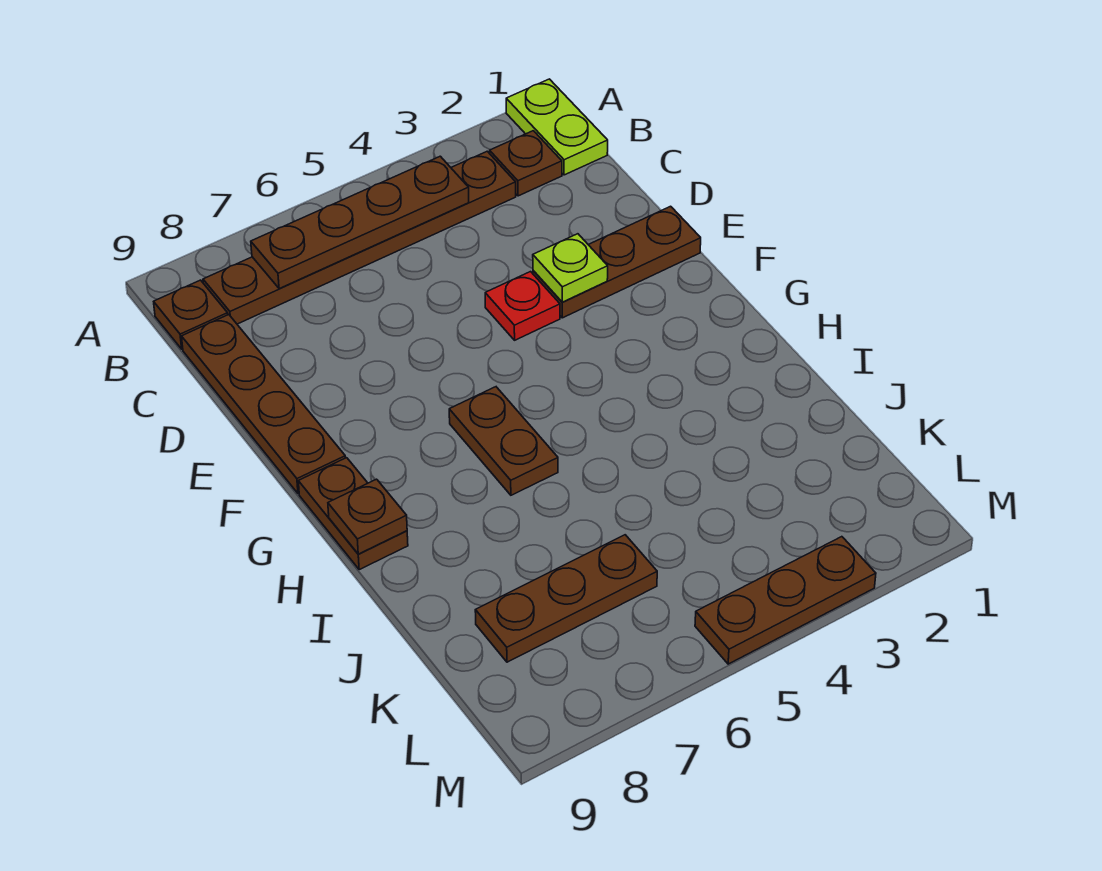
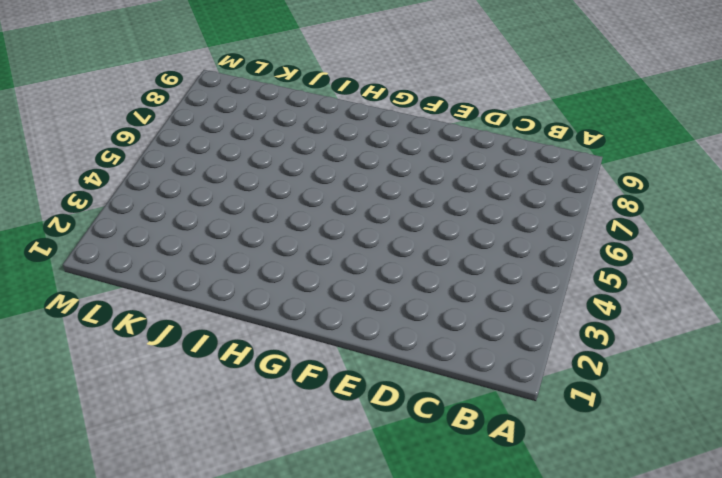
none -> lime plate A1:B1 level 1
none -> brown plate B2 level 1
none -> brown plate B3:B8 level 1

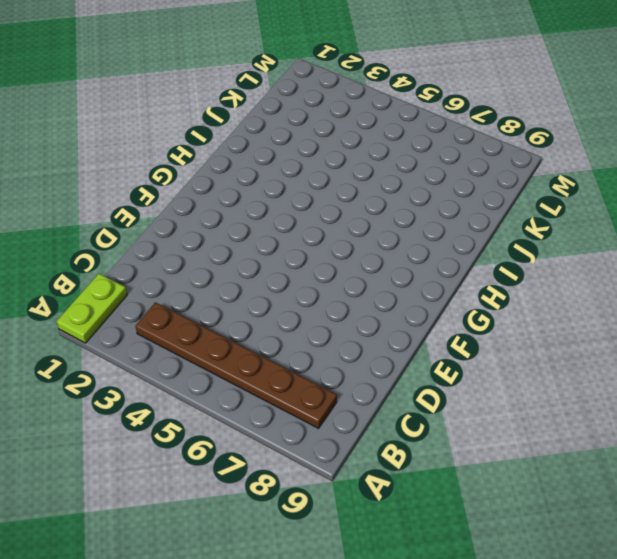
none -> brown plate B2 level 1
none -> brown plate B9 level 1
none -> brown plate C9:F9 level 1

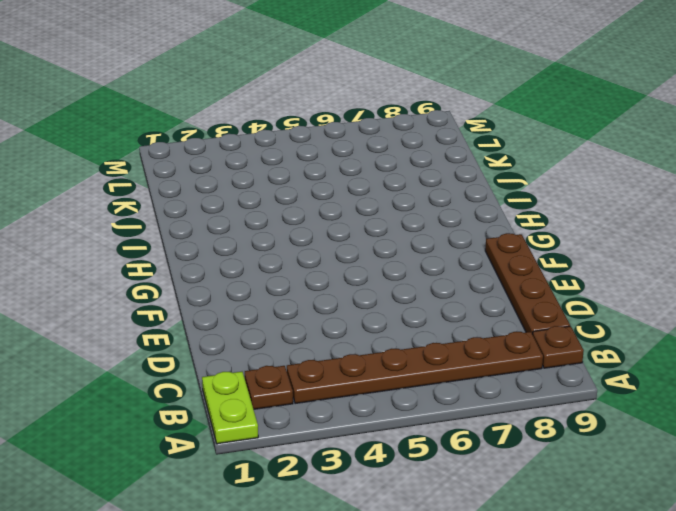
none -> brown plate E1:E3 level 1
none -> red plate E4 level 1
none -> brown plate G6:H6 level 1

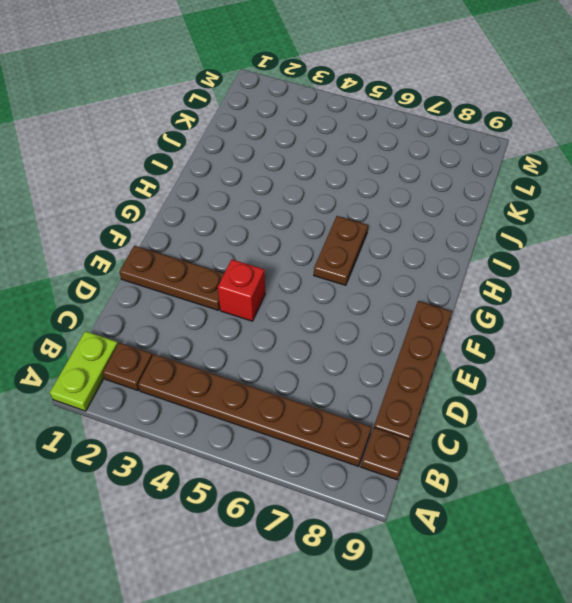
red brick E4 level 1 -> red plate E4 level 1
none -> brown plate G9:H9 level 1
none -> brown plate K6:K8 level 1
none -> brown plate M3:M5 level 1

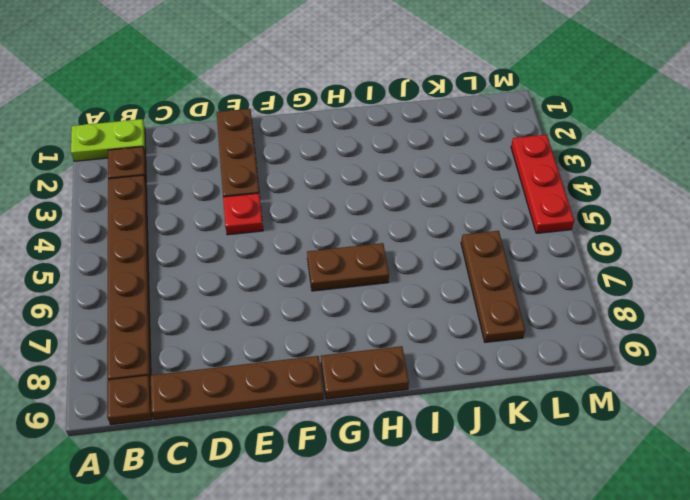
red plate M3:M5 level 1 -> brown plate M3:M5 level 1
none -> brown plate B4:B7 level 2
none -> lime plate E3 level 2
none -> brown plate H9 level 2

